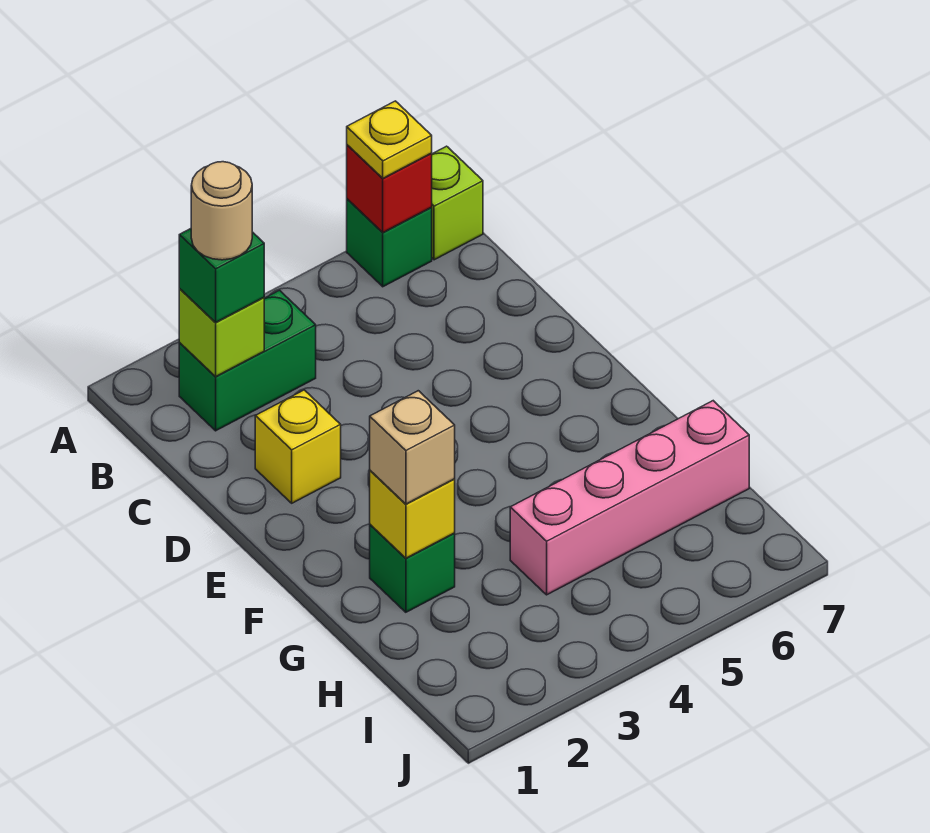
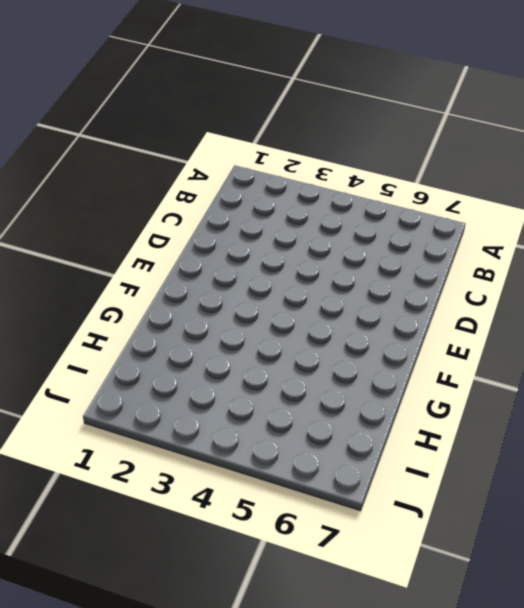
none -> green brick A6 level 1
none -> lime brick A7 level 1
none -> green brick B2:B3 level 1

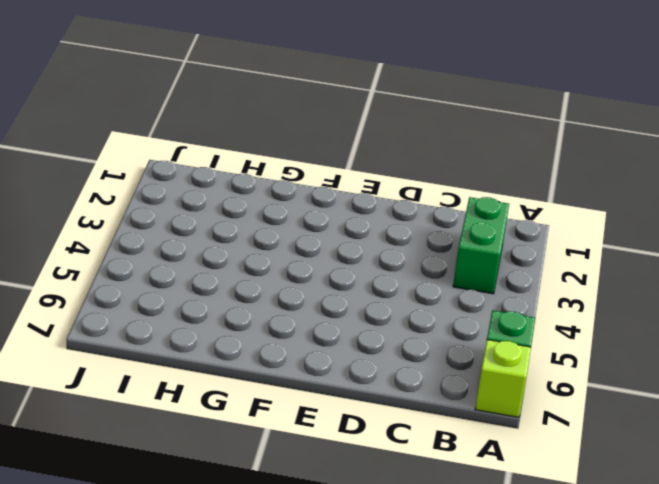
none -> yellow brick D2 level 1
none -> green brick G2 level 1
none -> pink brick H4:H7 level 1

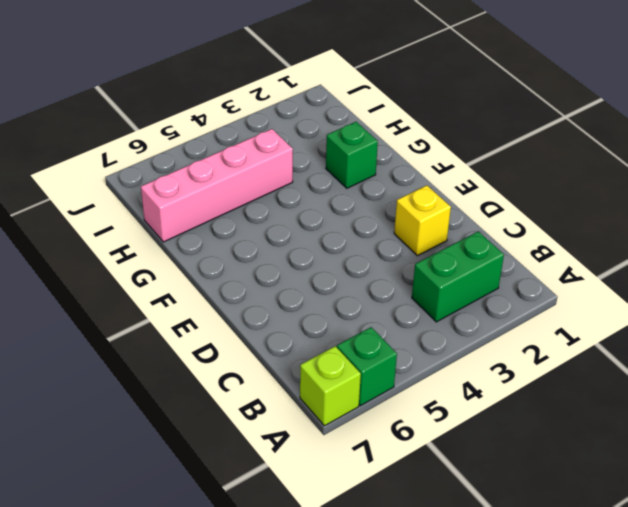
none -> red brick A6 level 2
none -> lime brick B2 level 2
none -> yellow brick G2 level 2

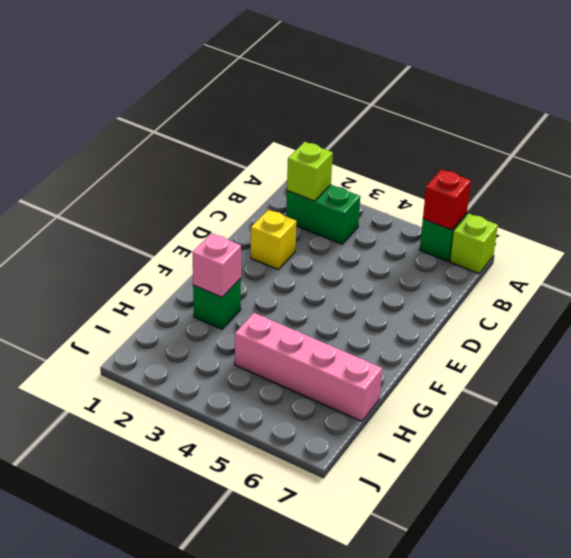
pink brick G2 level 2 -> yellow brick G2 level 2
none -> yellow plate A6 level 3
none -> green brick B2 level 3
none -> tan brick G2 level 3

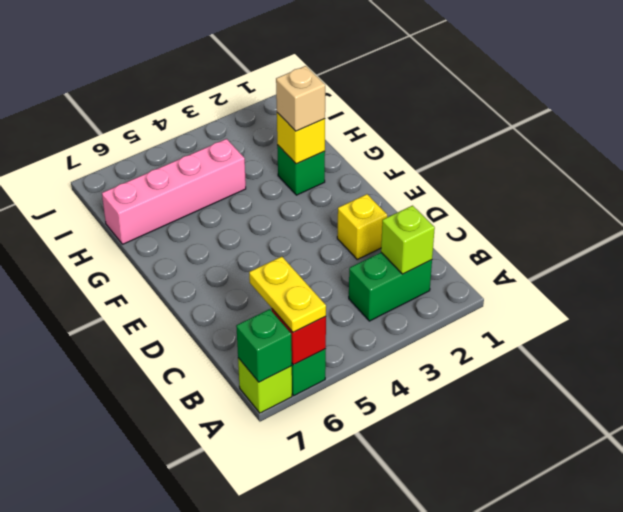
yellow plate A6:B6 level 3 -> yellow plate A6 level 3
green brick A7 level 2 -> green brick B2 level 3
none -> tan round brick B2 level 4

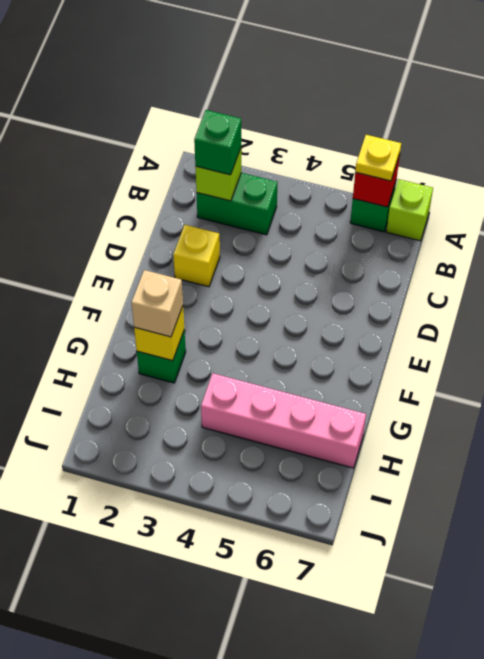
none -> tan round brick B2 level 4

